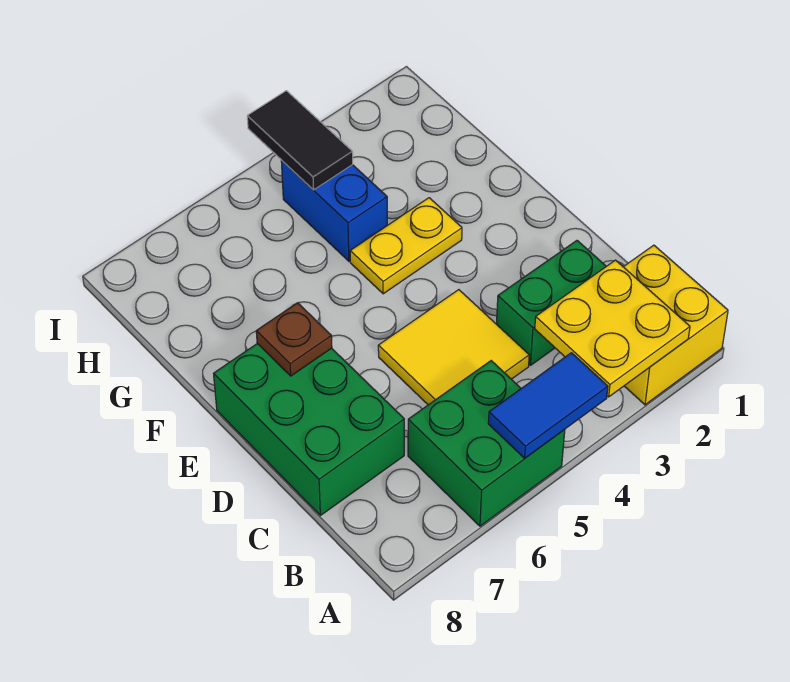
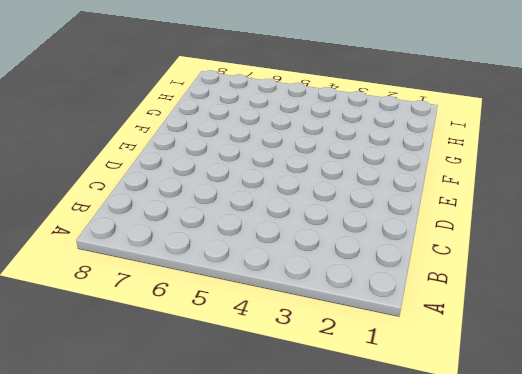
none -> yellow brick A1:B2 level 1
none -> green brick A5:B6 level 1

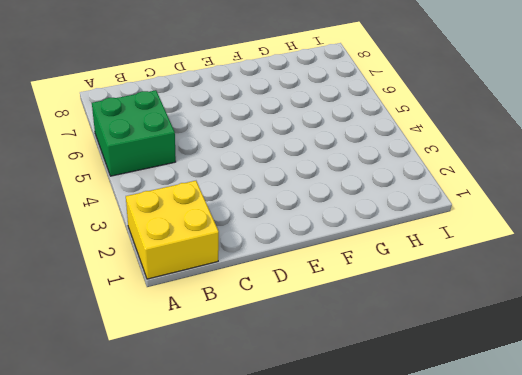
none -> green brick C2:C3 level 1
none -> yellow tile C4:D5 level 1

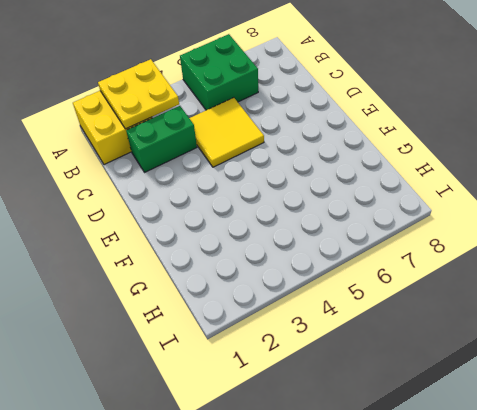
none -> green brick C7:E8 level 1
none -> yellow plate F3:F4 level 1

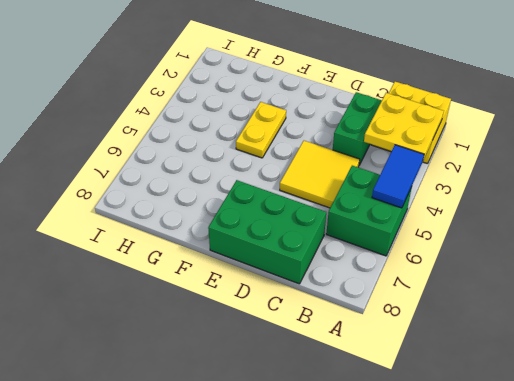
none -> blue brick G4:H4 level 1
none -> brown plate E7 level 2

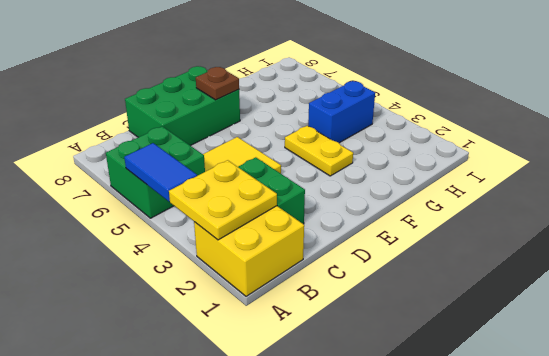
none -> black tile H4:I4 level 2

